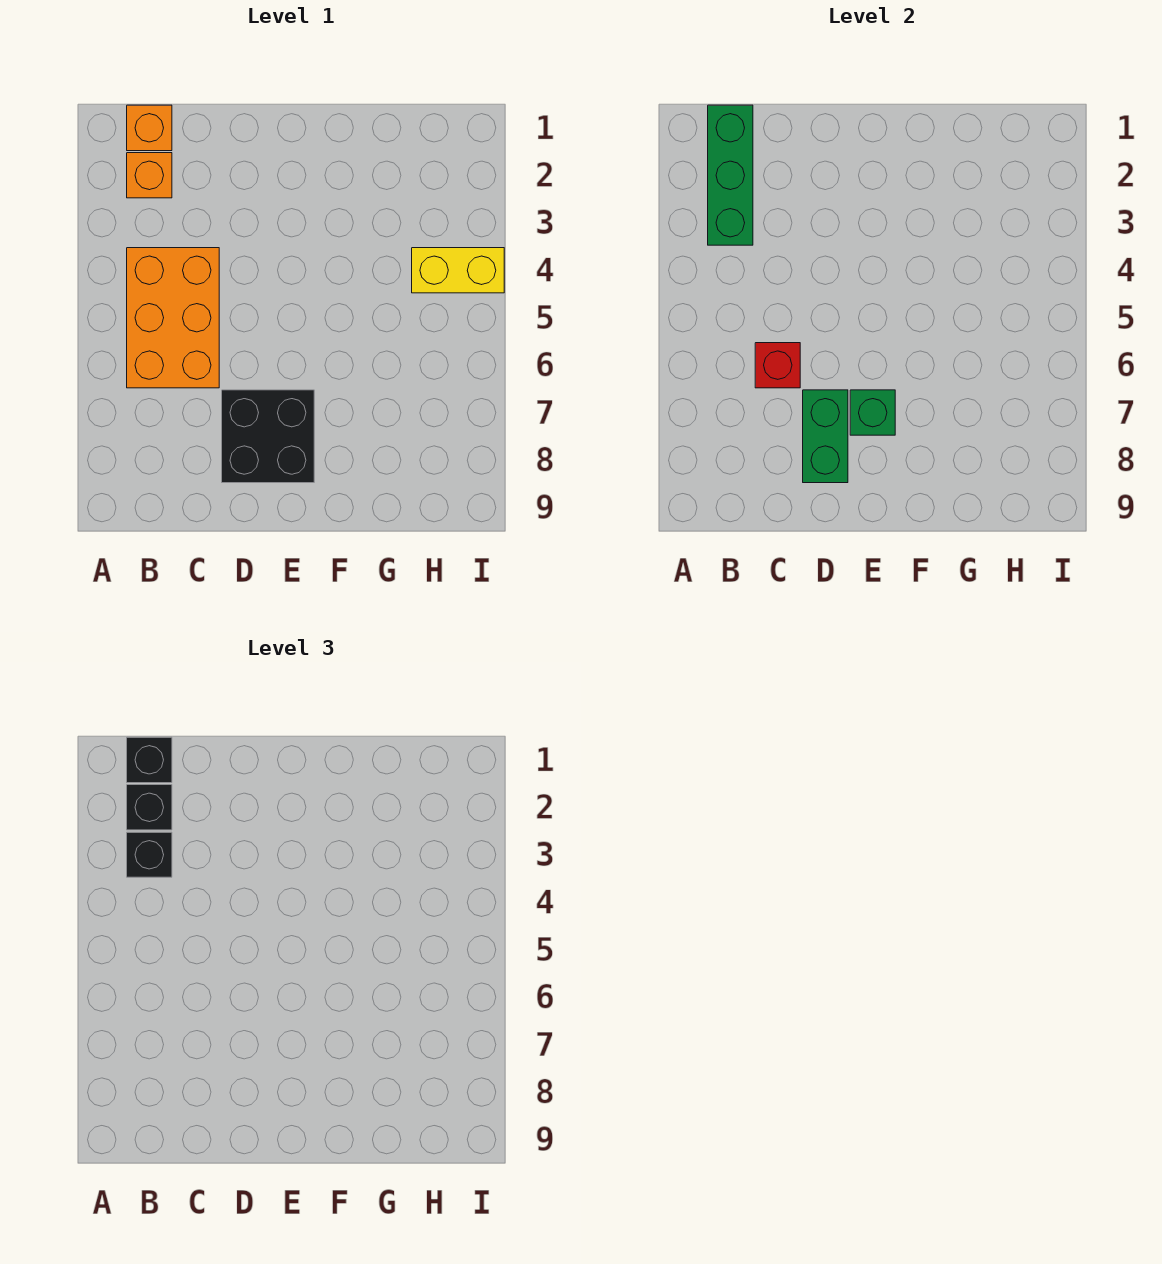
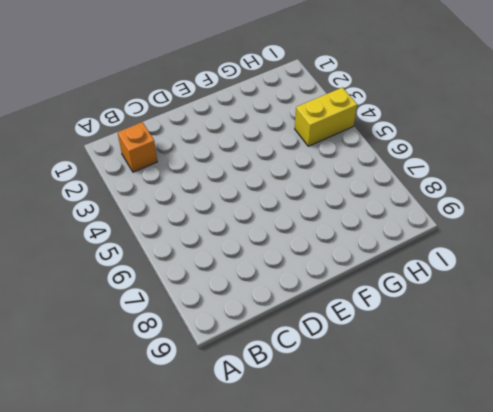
none -> orange brick B1 level 1
none -> orange brick B4:C6 level 1
none -> black brick D7:E8 level 1

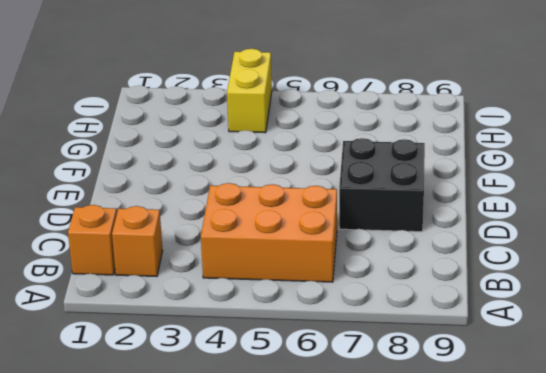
none -> green brick B1:B3 level 2
none -> red brick C6 level 2
none -> green brick D7:D8 level 2

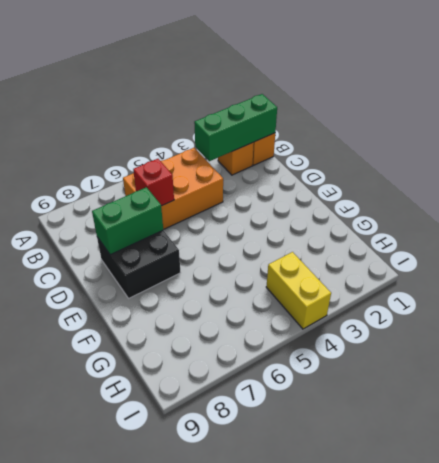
none -> green brick E7 level 2
none -> black brick B1 level 3
none -> black brick B2 level 3

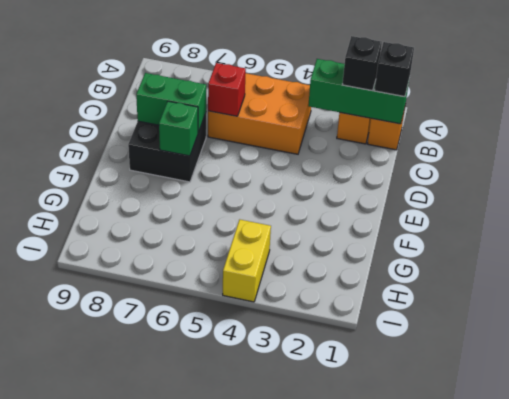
none -> black brick B3 level 3

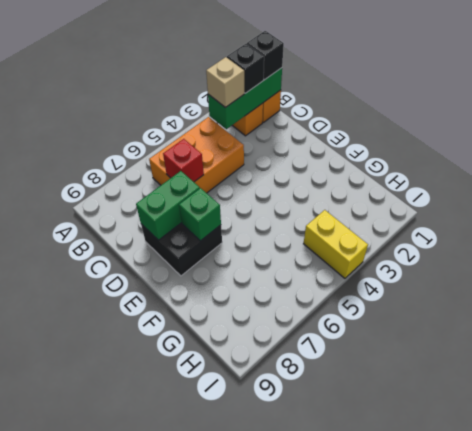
tan brick B3 level 3 -> black brick B3 level 3

